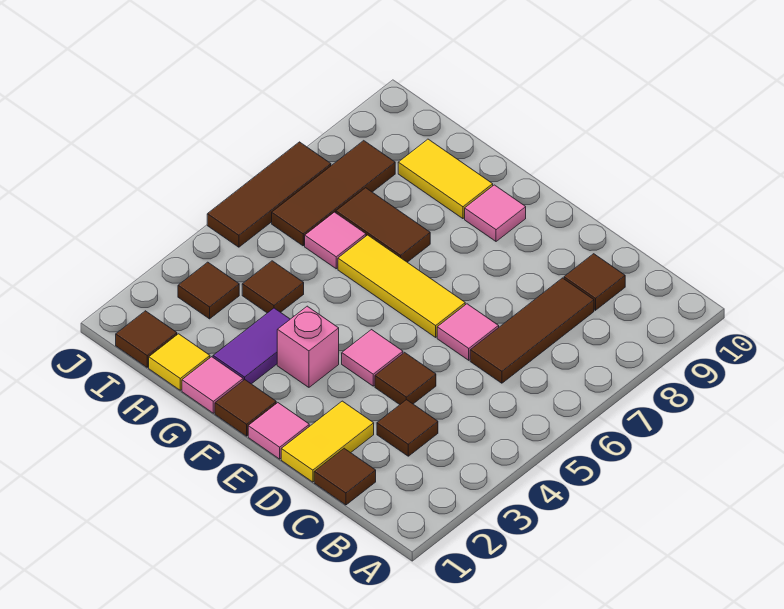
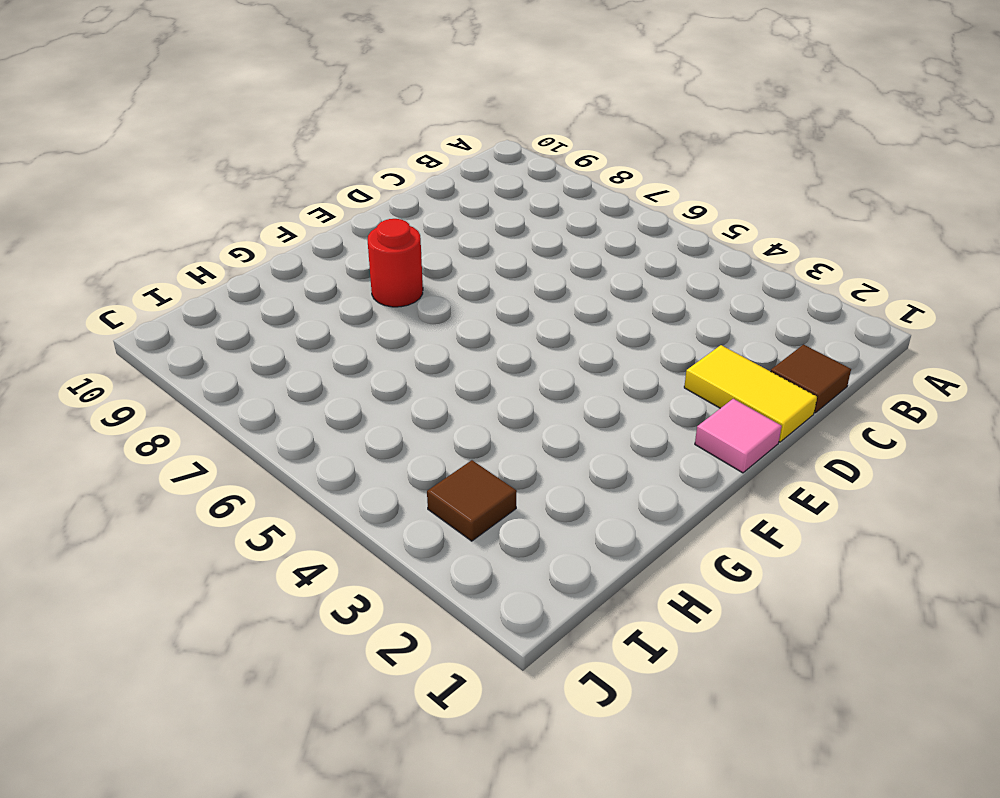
red round brick F8 level 1 -> none
none -> brown tile C3 level 1
none -> brown tile C6:C8 level 1
none -> brown tile C9 level 1

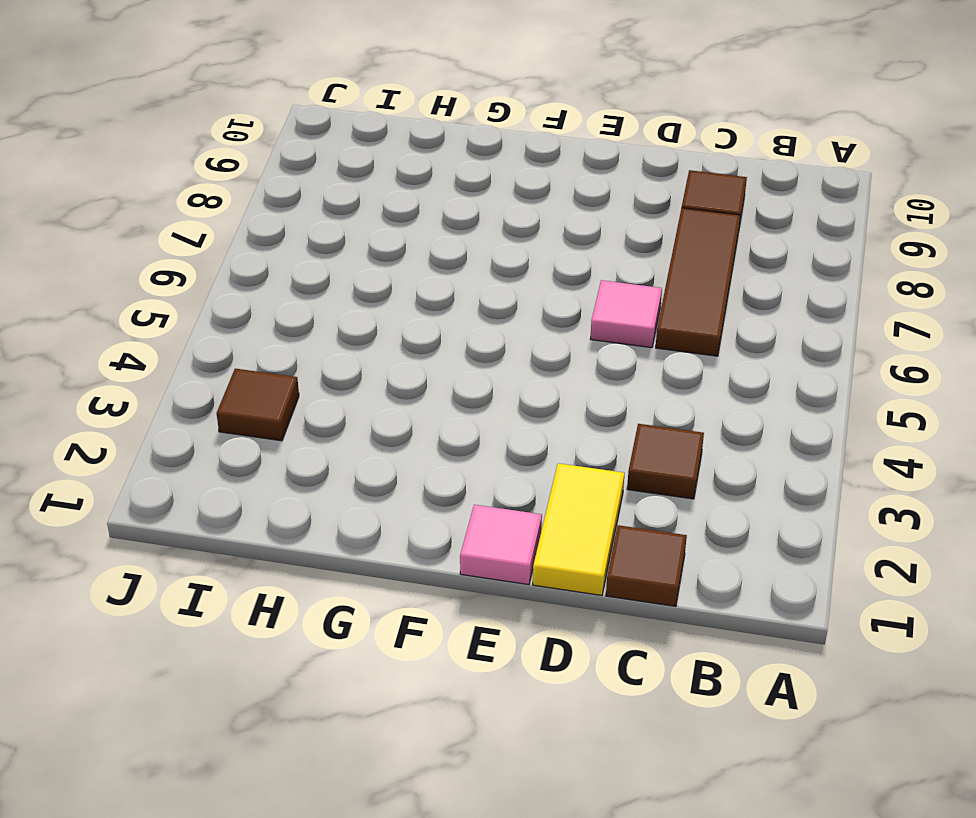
none -> brown tile D4 level 1
none -> pink tile E4 level 1
none -> yellow tile E6:G6 level 1

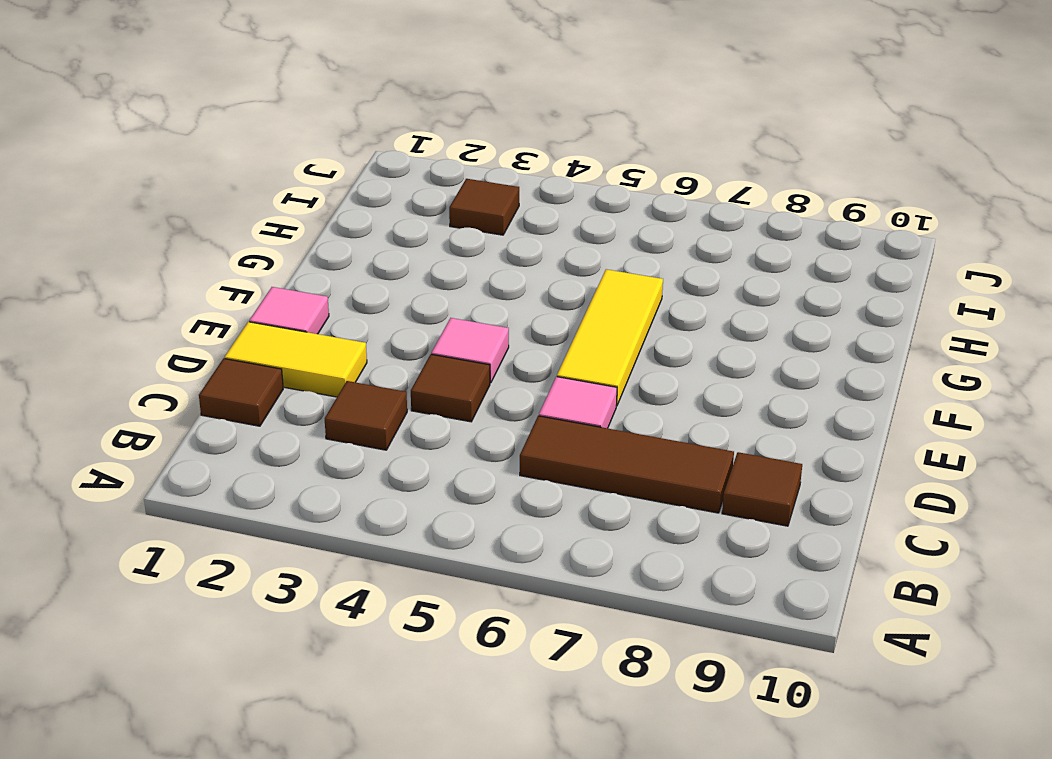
none -> brown tile F1 level 1
none -> pink brick F3 level 1
none -> pink tile F9 level 1

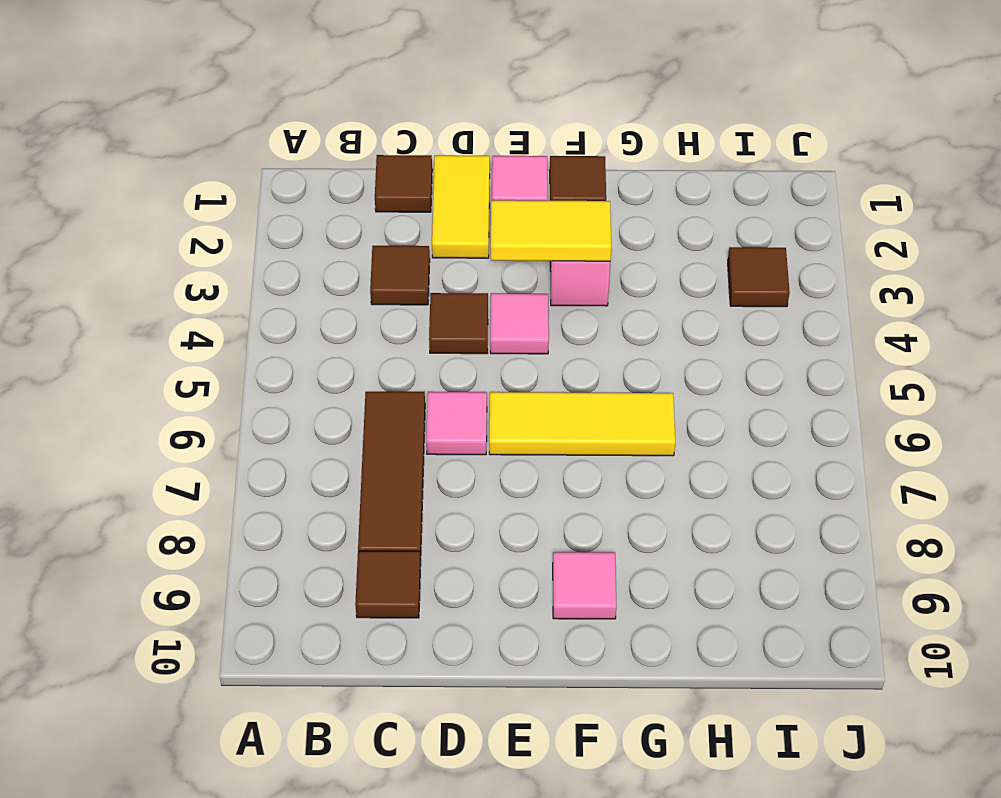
yellow tile E3:F3 level 2 -> yellow tile G9:H9 level 1
none -> pink tile G1 level 1
none -> purple tile G2:G3 level 1
none -> brown tile G7:H7 level 1

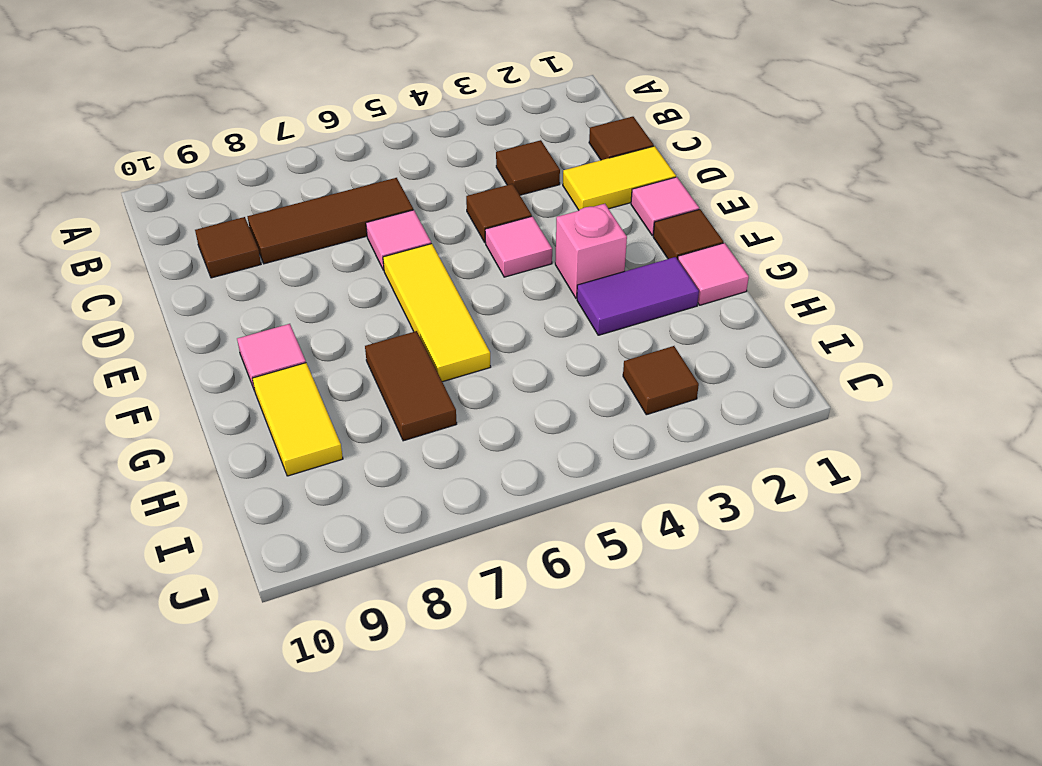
none -> yellow tile H1 level 1
none -> brown tile H4 level 1
none -> pink tile H6 level 1

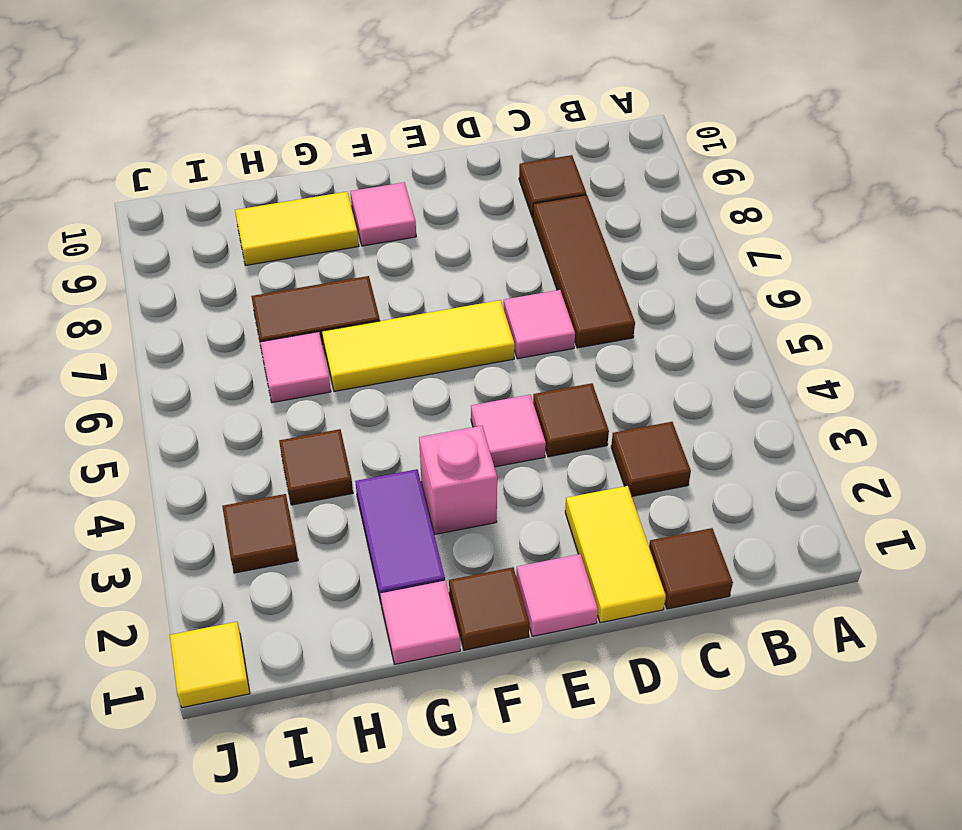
yellow tile J1 level 1 -> yellow tile H1 level 1
none -> brown tile I1 level 1
none -> brown tile I6:I8 level 1
none -> brown tile J5:J7 level 1

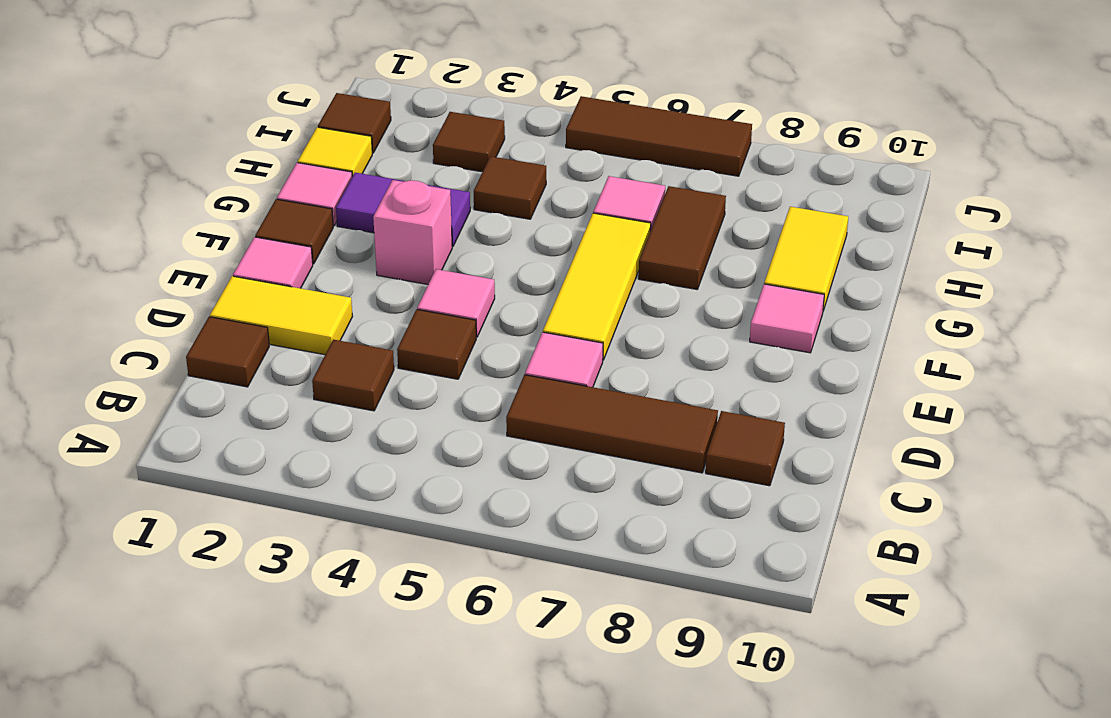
none -> brown tile I6:I8 level 1

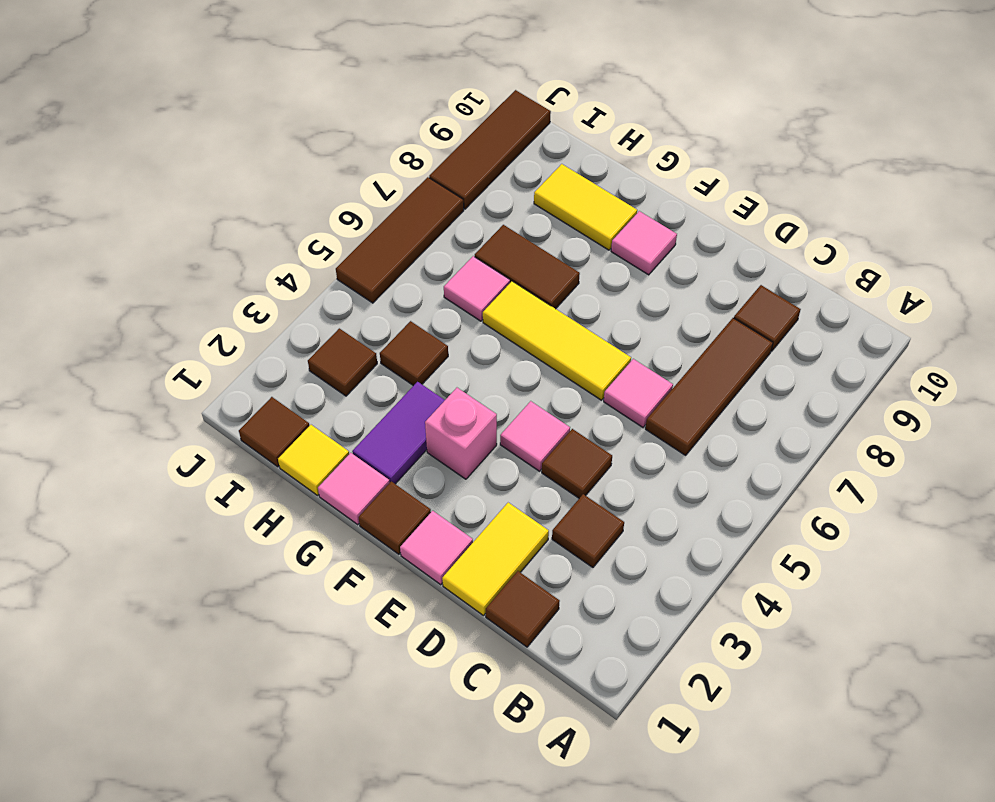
brown tile J8:J10 level 1 -> brown tile I6:I8 level 1

